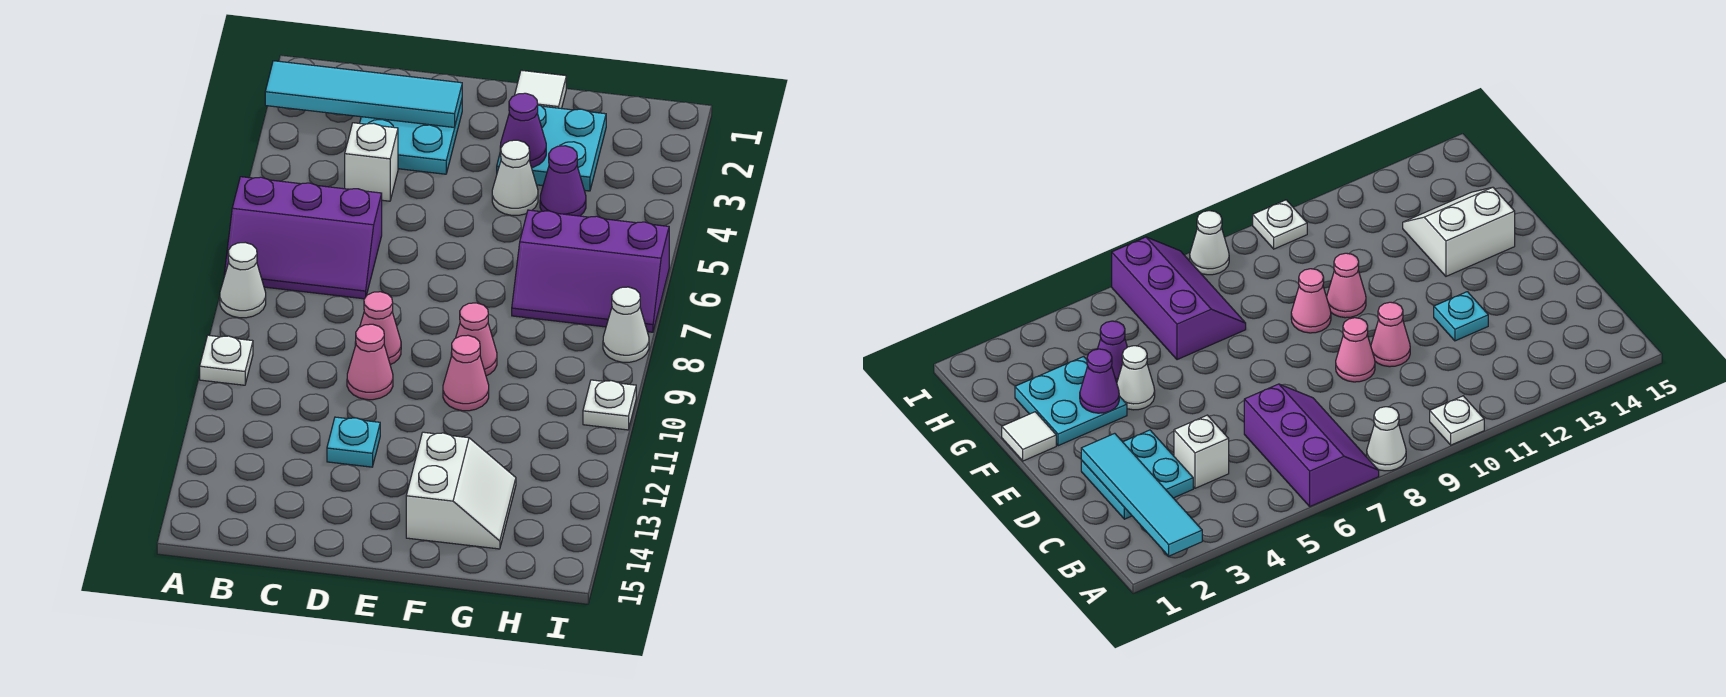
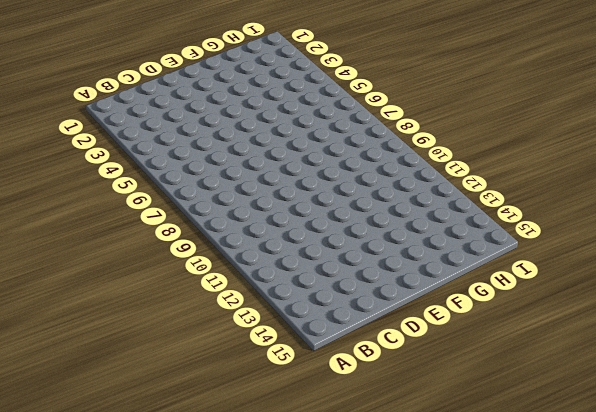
none -> purple slope A6:C7 level 1 top 6
none -> white cone A8 level 1
none -> white plate A10 level 1

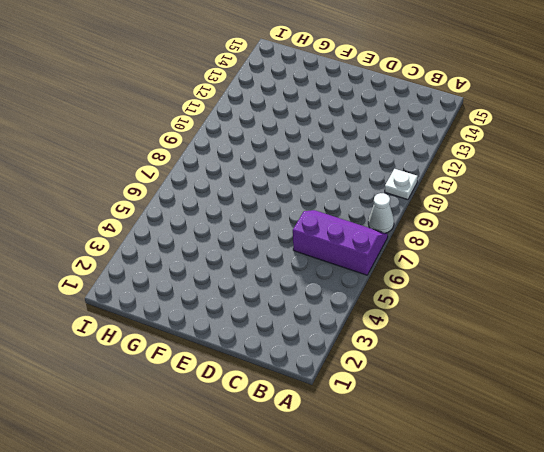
none -> cyan plate C2:D3 level 1
none -> white brick C4 level 1
none -> pink cone D9 level 1

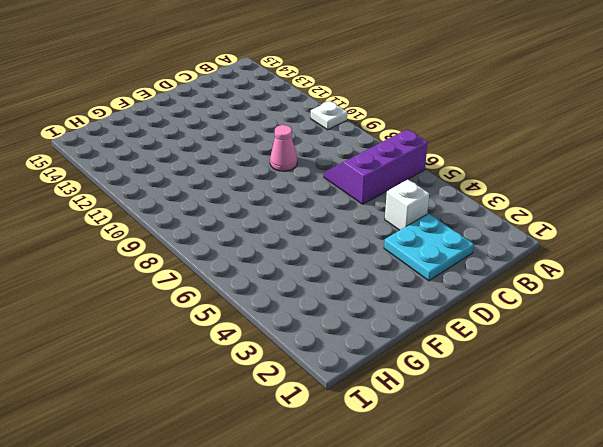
none -> white cone A8 level 1
none -> pink cone D10 level 1
none -> cyan plate D12 level 1

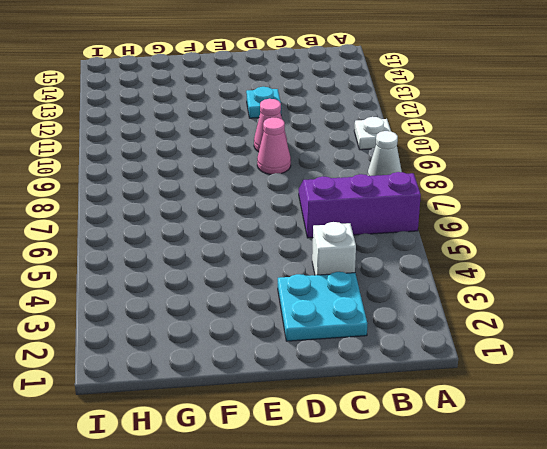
none -> white tile F1 level 1
none -> cyan plate F2:G3 level 1
none -> white cone F4 level 1

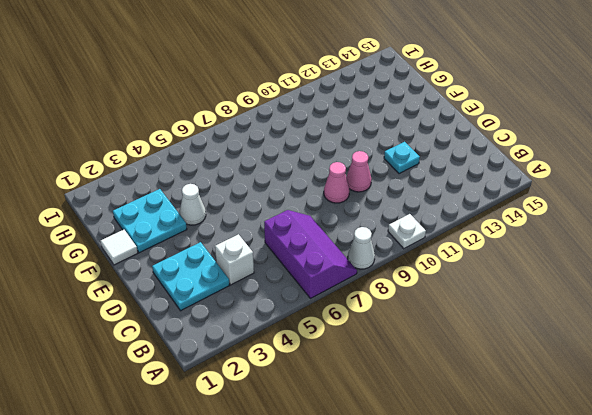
none -> pink cone F9 level 1
none -> pink cone F10 level 1
none -> white slope F13:G14 level 1 top F

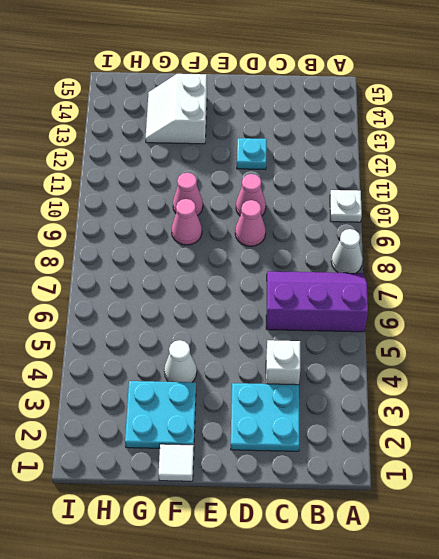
none -> purple cone G4 level 1
none -> purple slope G6:I7 level 1 top 6
none -> white cone I8 level 1

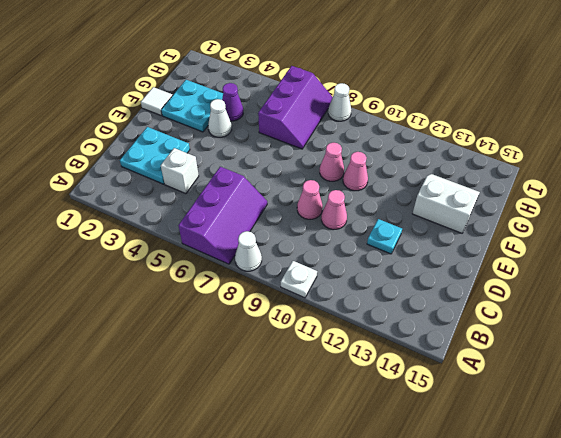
none -> white plate I10 level 1
none -> cyan tile A2:D2 level 2
none -> purple cone F3 level 2

